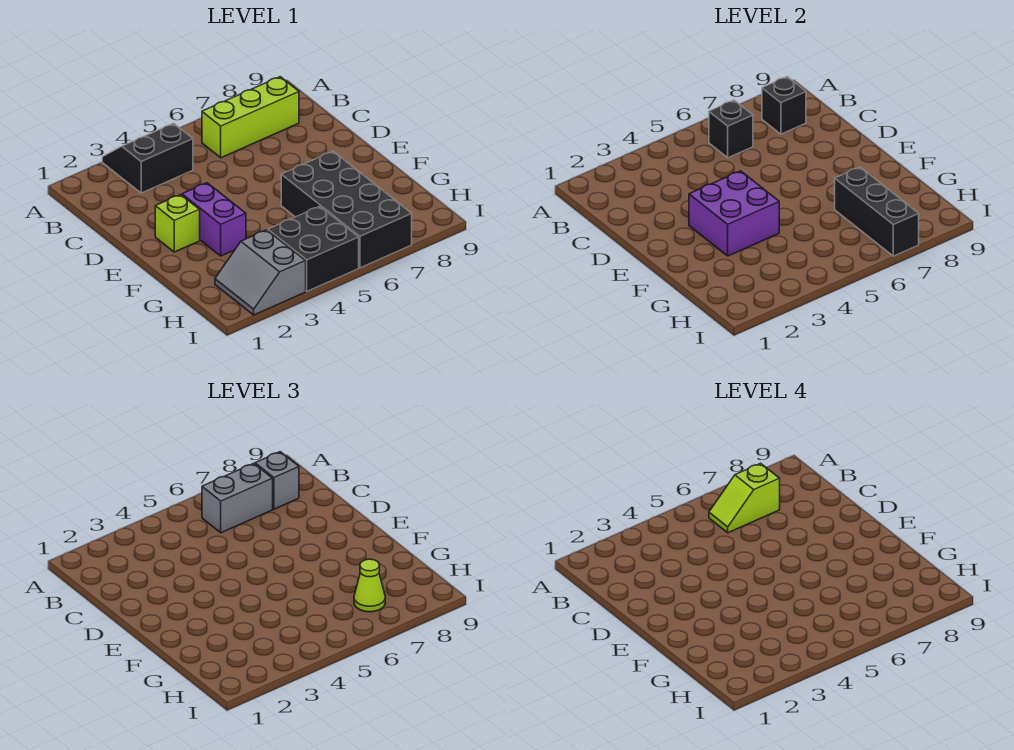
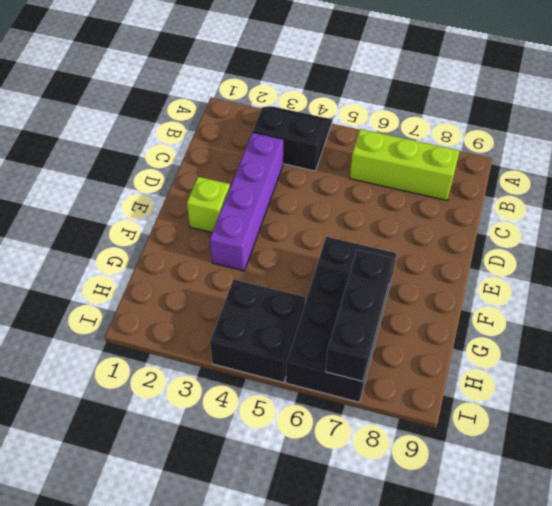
purple brick C3:F3 level 1 -> purple brick E3:F3 level 1
none -> grey slope H2:I3 level 1 top 3
none -> black brick B6 level 2
none -> black brick B8 level 2

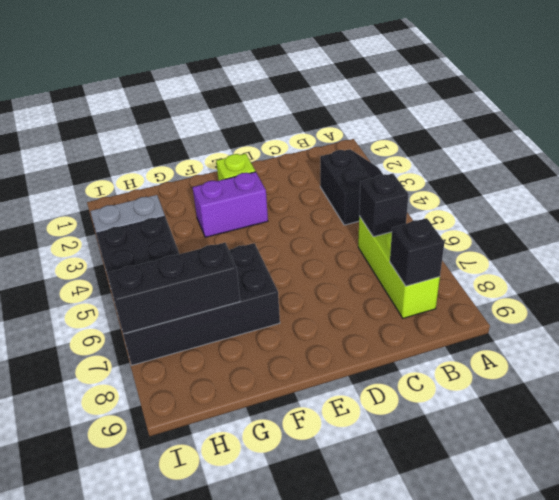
none -> purple brick E3:F4 level 2
none -> grey brick B6:B7 level 3
none -> grey brick B8 level 3

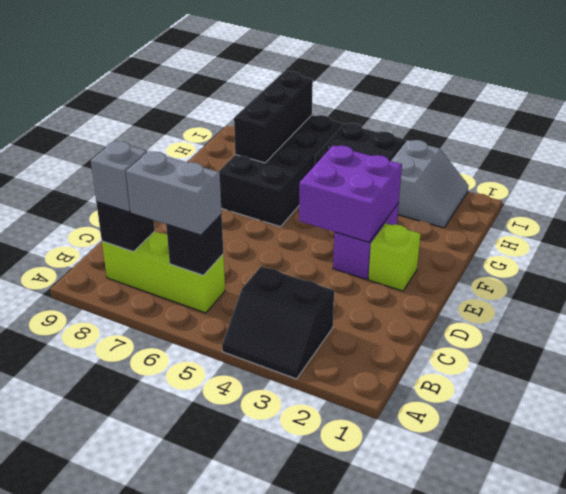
none -> lime cone H7 level 3
none -> lime slope B6:B7 level 4 top 7

